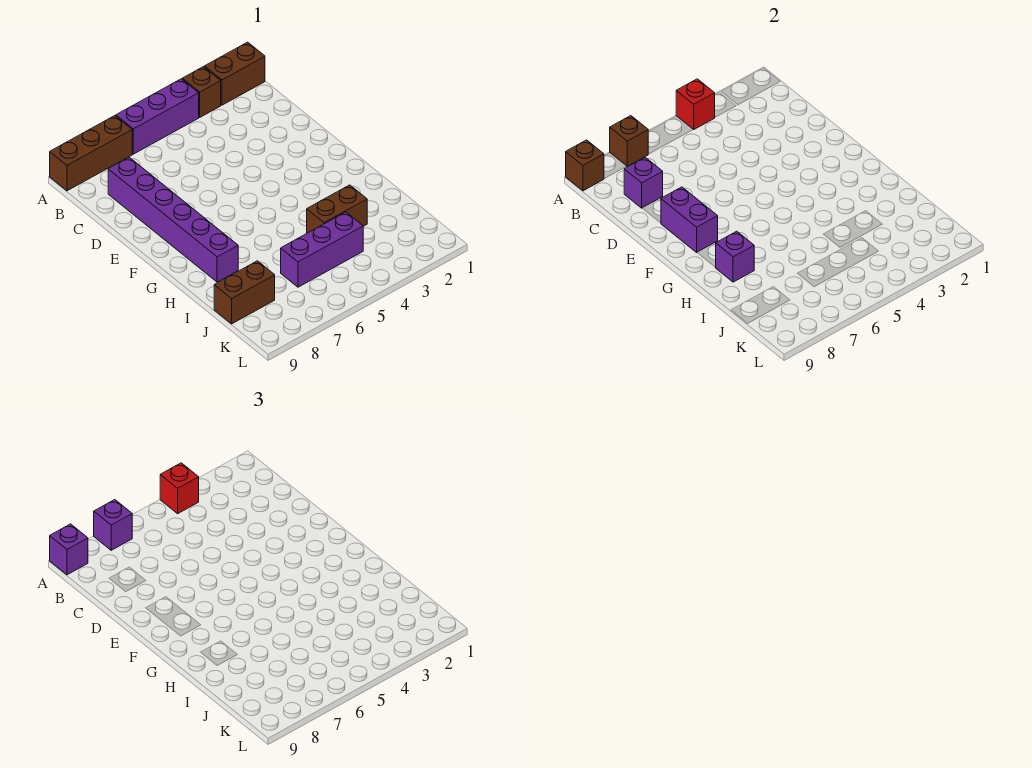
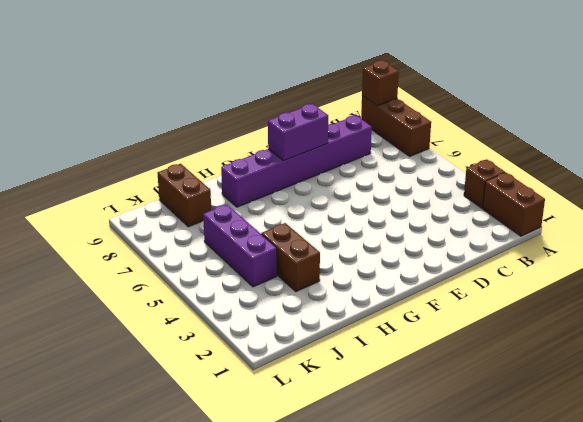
none -> purple brick A4:A6 level 1
none -> red brick A4 level 2
none -> brown brick A7 level 2

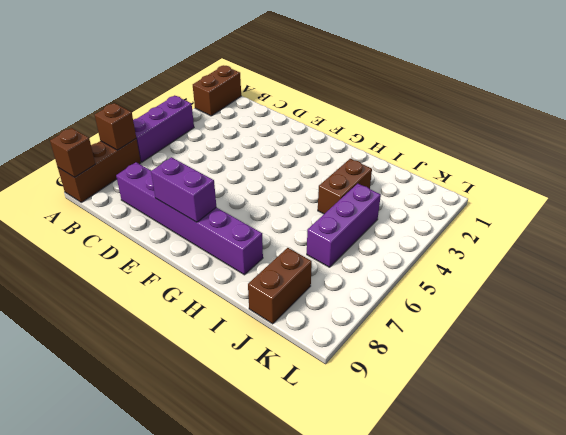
none -> brown brick A3 level 1
none -> red brick A4 level 2
none -> purple brick C8 level 2

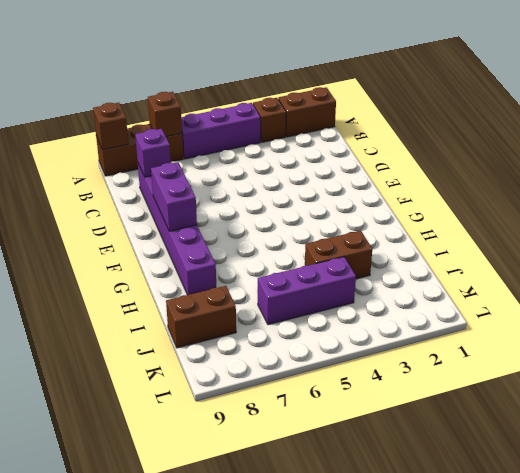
none -> red brick A4 level 2
none -> purple brick H8 level 2
none -> red brick A4 level 3

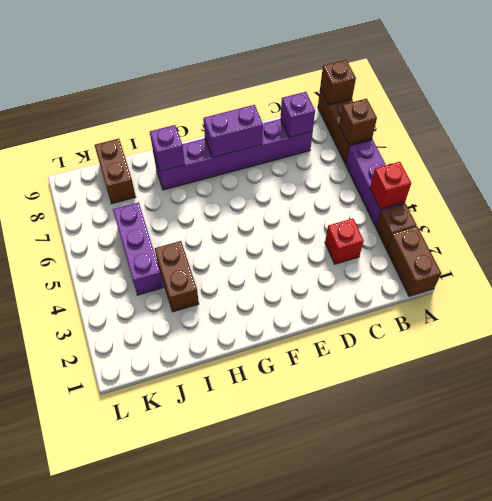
red brick C3 level 1 -> red brick A4 level 3
none -> purple brick A7 level 3
none -> purple brick A9 level 3

